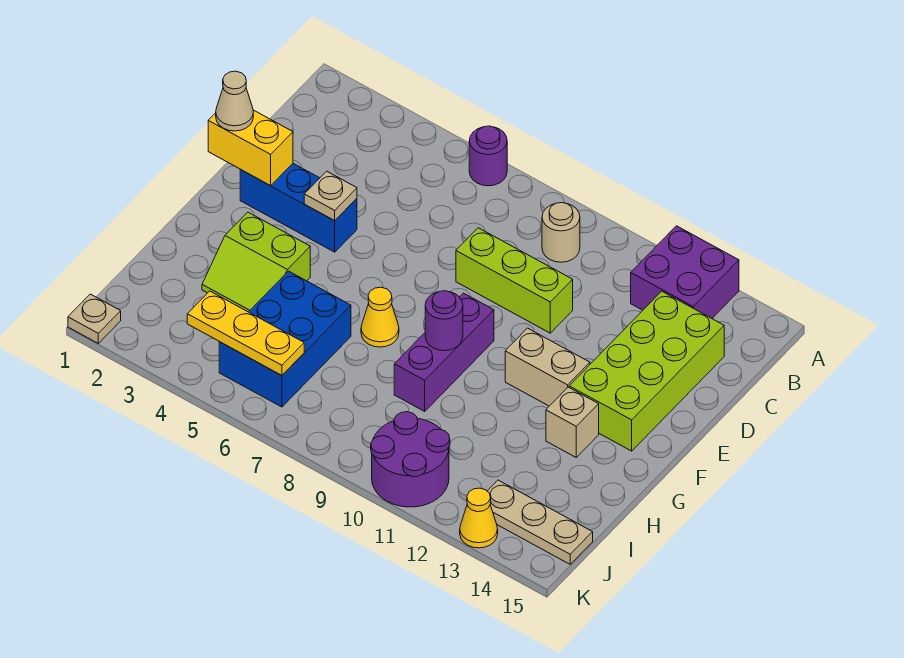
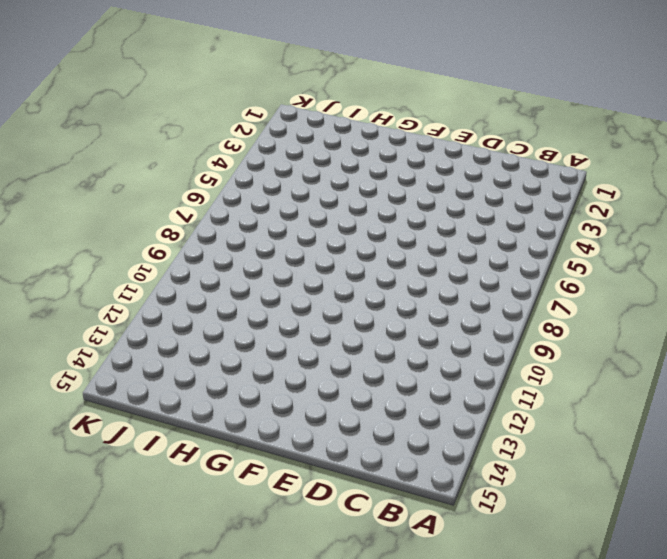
none -> purple round brick A6 level 1
none -> purple brick A12:B13 level 1
none -> tan round brick B9 level 1

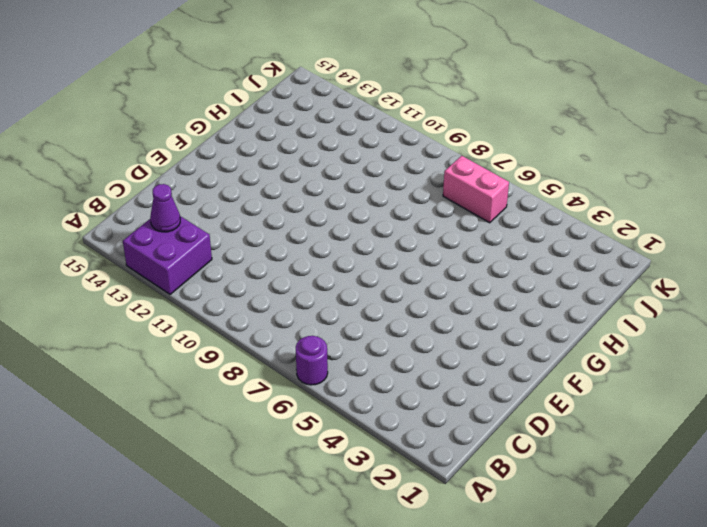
purple cone B13 level 2 -> none
pink brick J6:J7 level 1 -> blue brick H5:J6 level 1
none -> tan round brick B9 level 1
none -> lime brick C13:F14 level 1
none -> lime brick D8:D10 level 1

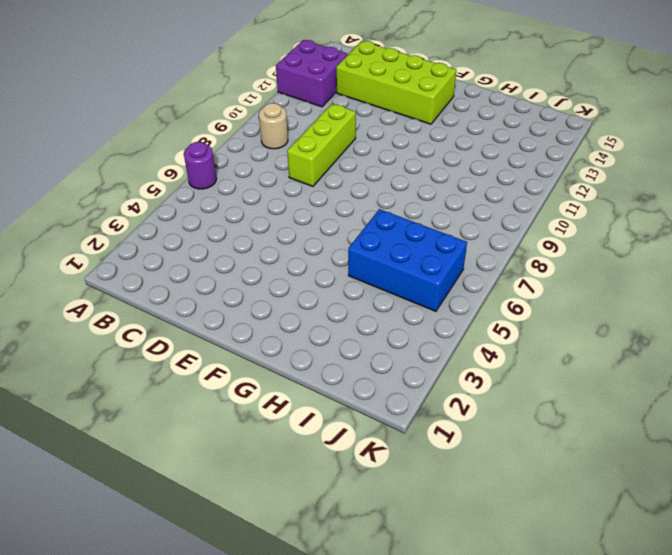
none -> blue brick E2:E4 level 1
none -> purple brick F9:H9 level 1
none -> tan brick F11:F12 level 1

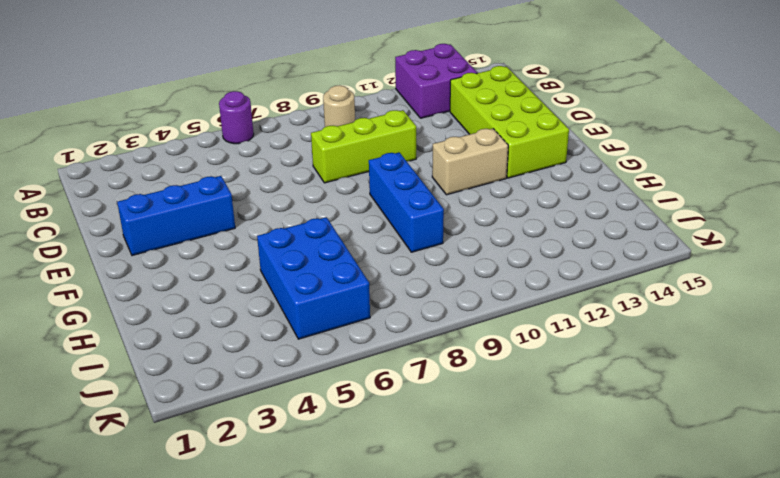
blue brick F9:H9 level 1 -> purple brick F9:H9 level 1
none -> lime slope G3:H4 level 1 top G
none -> yellow cone G7 level 1
none -> tan brick G13 level 1

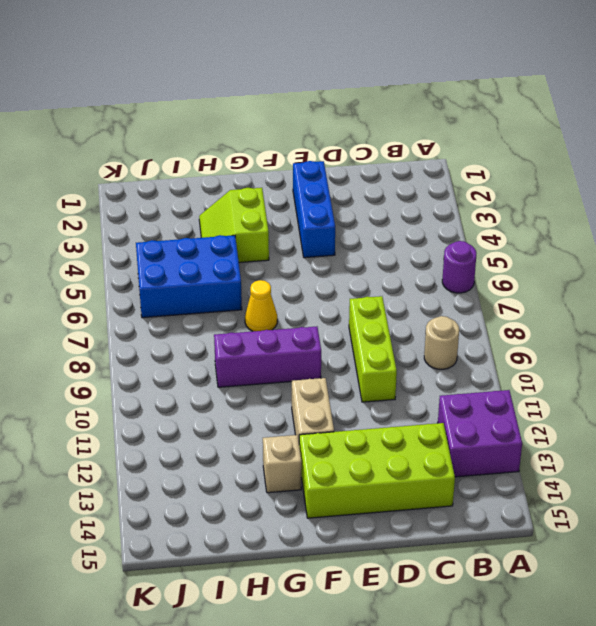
none -> purple round brick J10:K11 level 1
none -> tan plate J13:J15 level 1
none -> tan plate K1 level 1

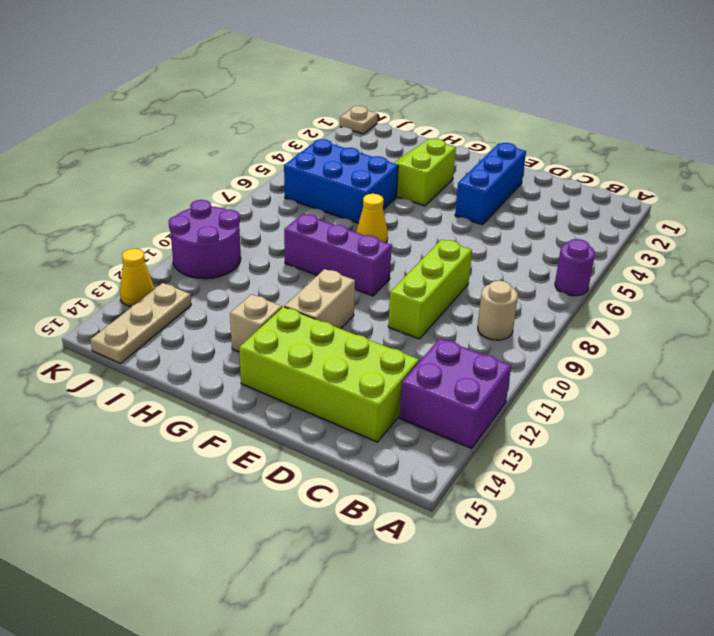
none -> yellow brick E1:E2 level 2
none -> tan plate E4 level 2
none -> purple round brick G9 level 2

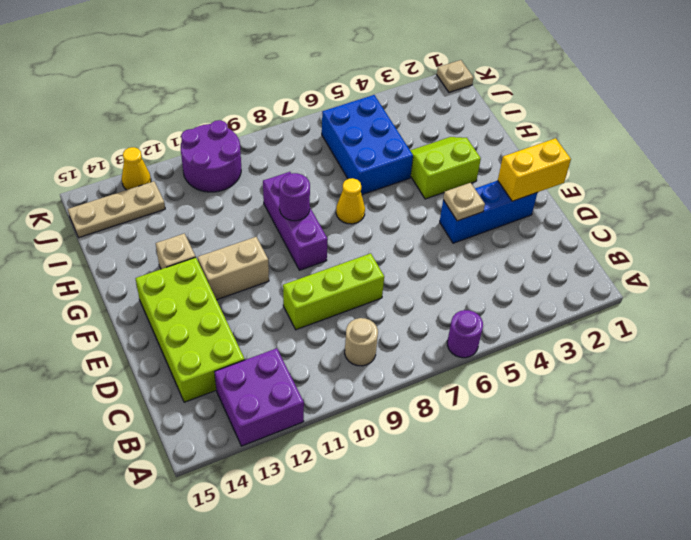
none -> yellow plate J4:J6 level 2
none -> tan cone E1 level 3

